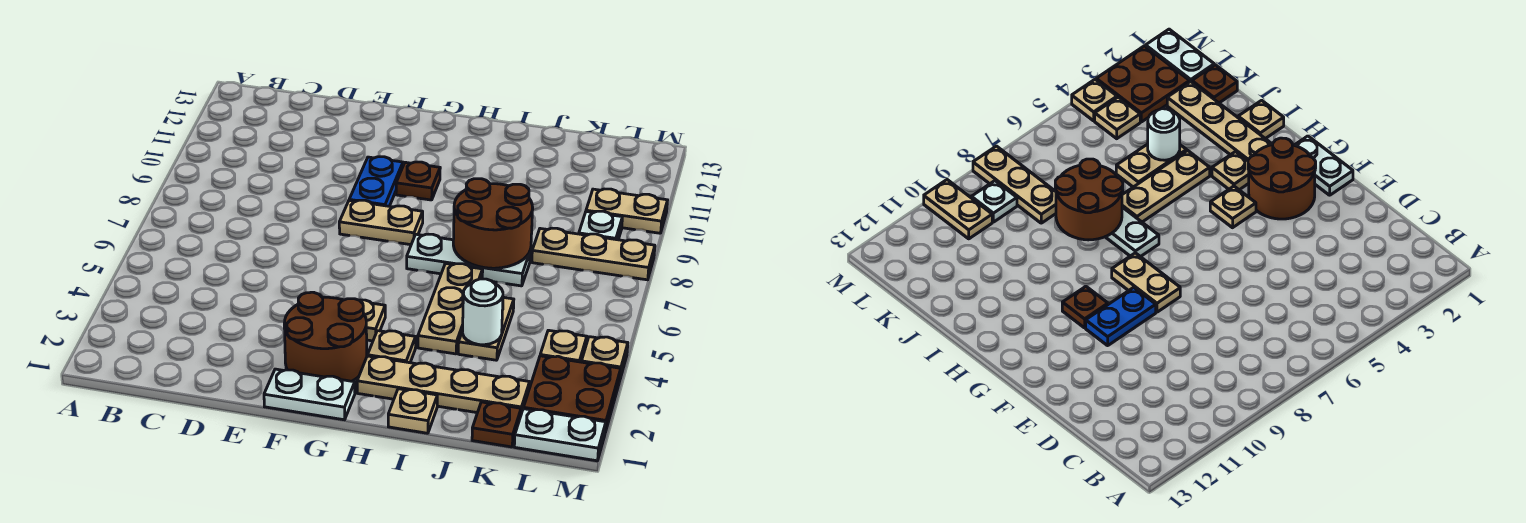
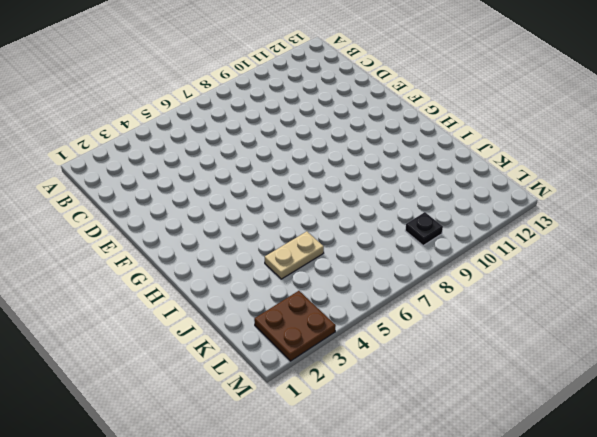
black plate L9 level 1 -> white plate L9 level 1
none -> white plate F1:G1 level 1
none -> brown round brick F2:G3 level 1
none -> tan plate F8:G8 level 1

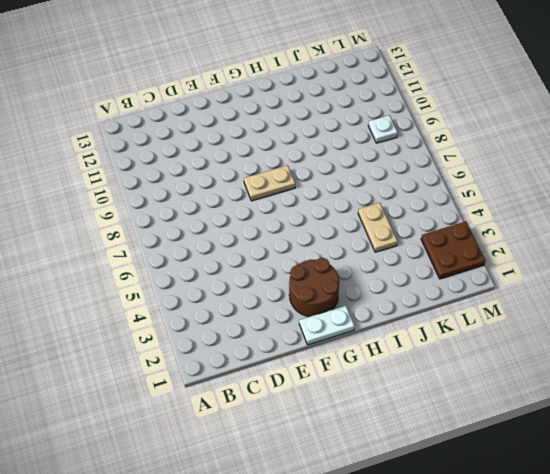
none -> blue plate F9:F10 level 1
none -> tan plate G4 level 1
none -> brown plate G10 level 1

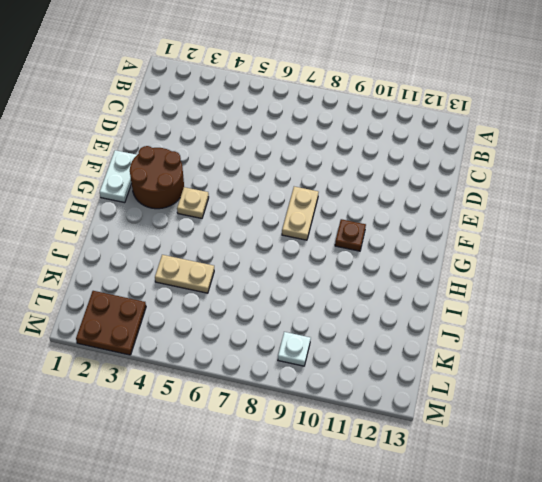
none -> blue plate F9:F10 level 1
none -> tan plate H2:K2 level 1
none -> tan plate H3 level 1

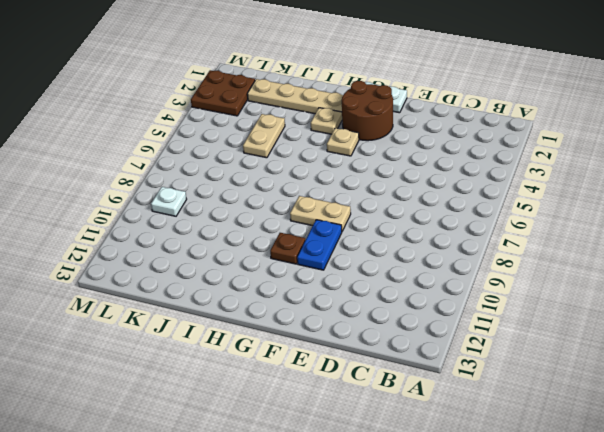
none -> white plate H7:J7 level 1
none -> tan plate I1 level 1
none -> tan plate I4:I6 level 1

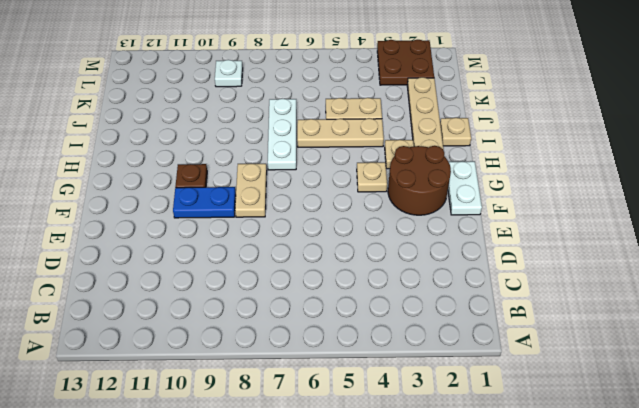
none -> brown plate K1 level 1
none -> tan plate K8:M8 level 1
none -> white plate L1:M1 level 1

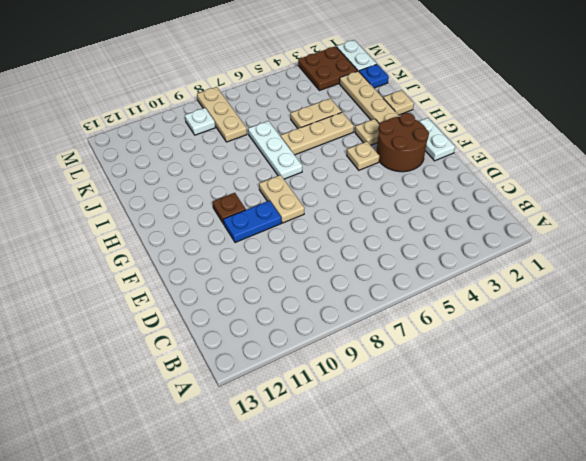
blue plate K1 level 1 -> brown plate K1 level 1
none -> tan plate L4 level 1
none -> tan plate L10:M10 level 1
none -> tan plate M4 level 1

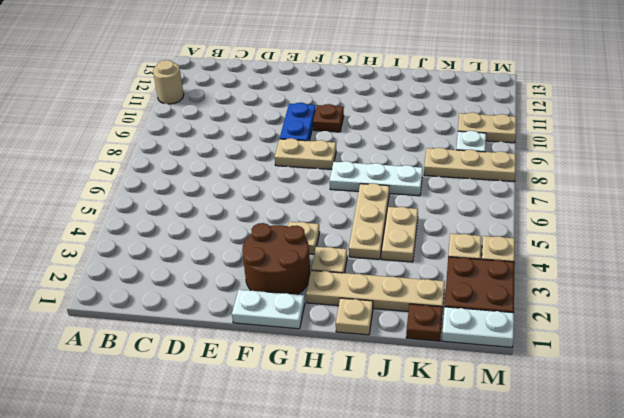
tan round brick A11 level 1 -> none
none -> brown round brick I7:J8 level 2
none -> white round brick J4 level 2

